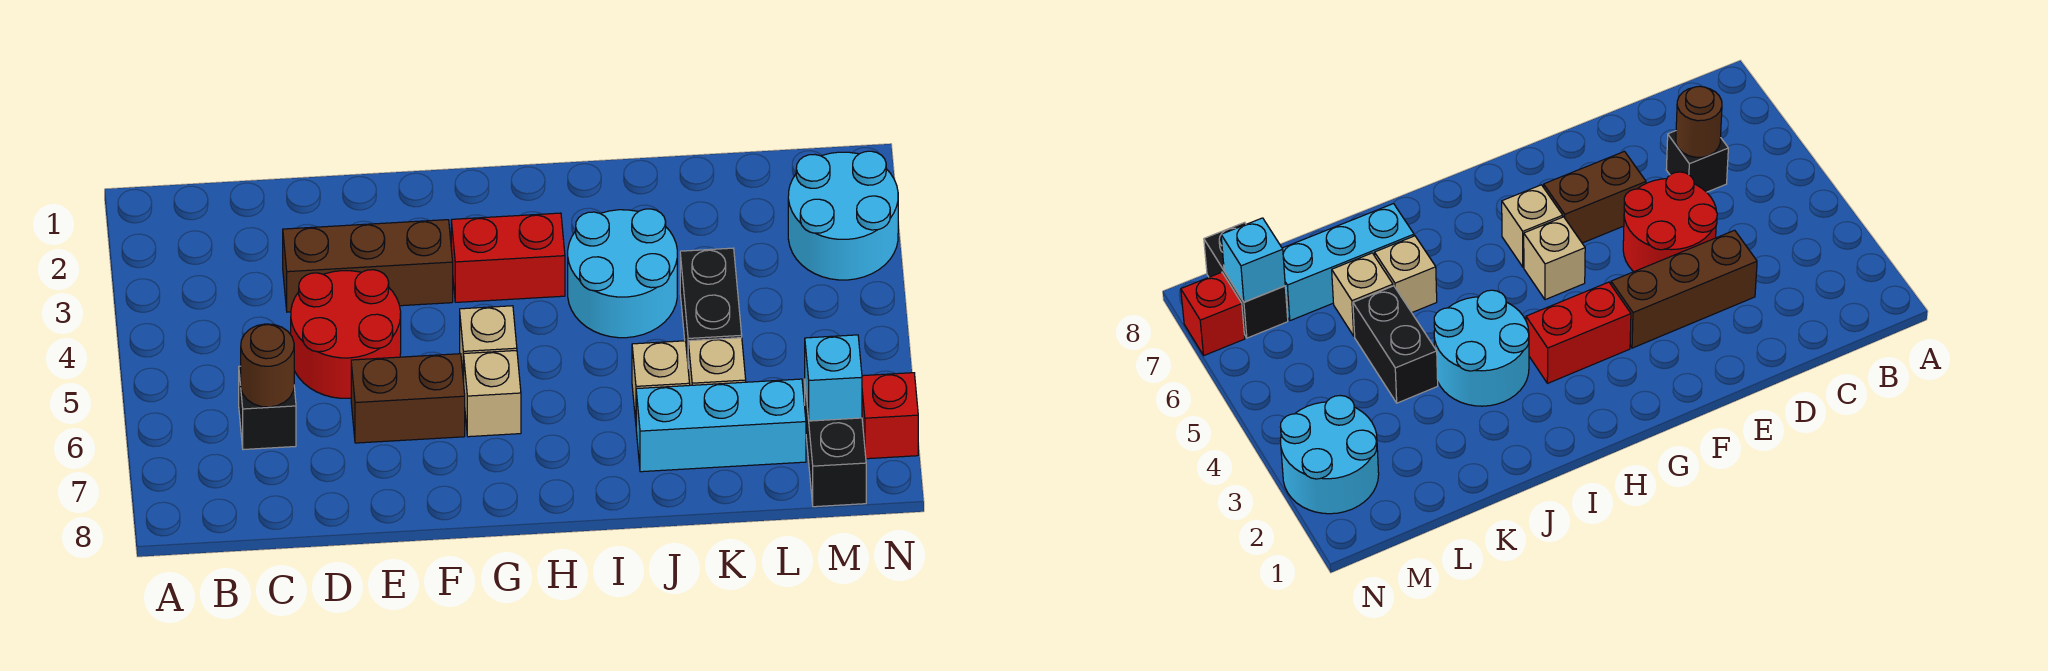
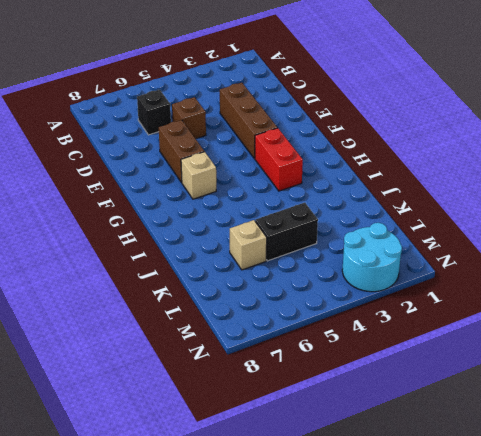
brown brick D5 level 1 -> red round brick D4:E5 level 1
none -> tan brick G5 level 1
none -> cyan round brick I3:J4 level 1
none -> tan brick J6 level 1

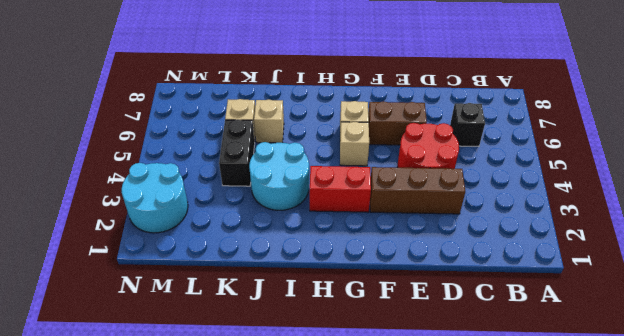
none -> cyan brick J7:L7 level 1
none -> black brick M7:M8 level 1
none -> red brick N7 level 1

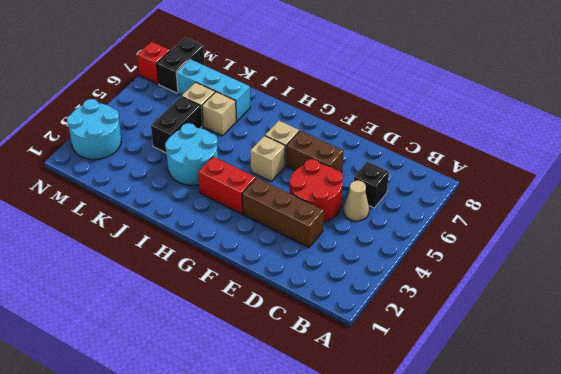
tan cone C5 level 1 -> none
none -> brown round brick C6 level 2
none -> cyan brick M7 level 2

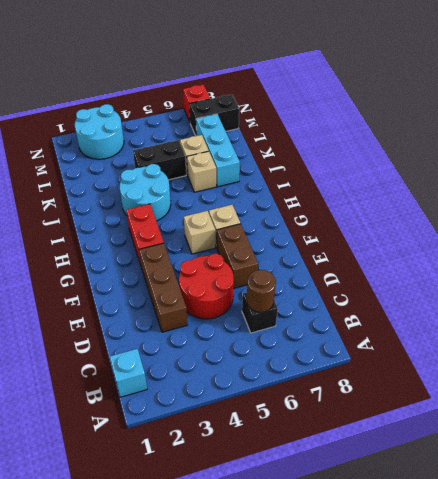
cyan brick B1 level 1 -> cyan brick M7 level 2

